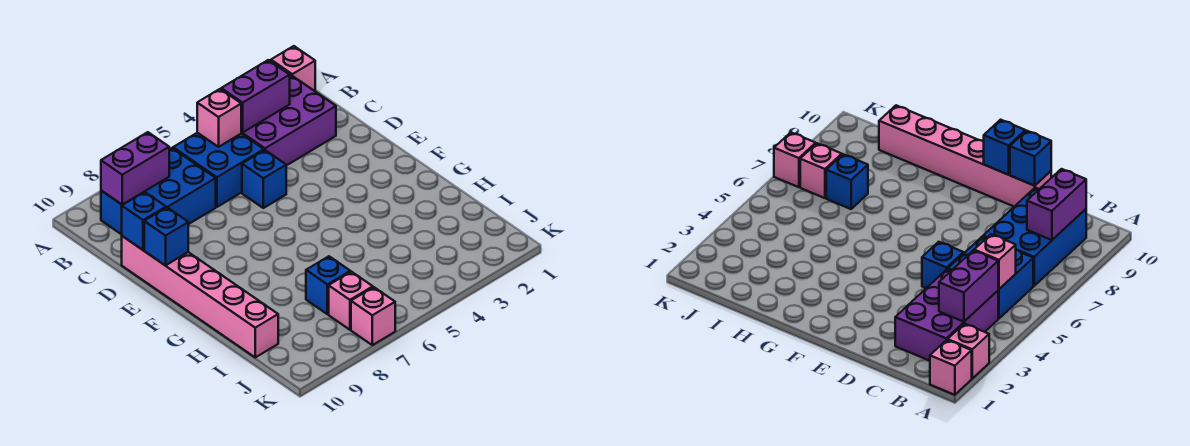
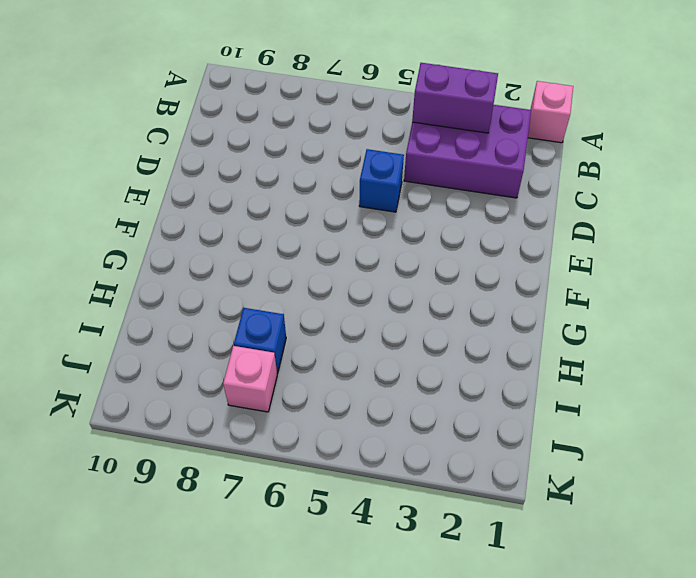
none -> pink brick A2 level 1
none -> blue brick B5:C6 level 1
none -> blue brick B7:C9 level 1

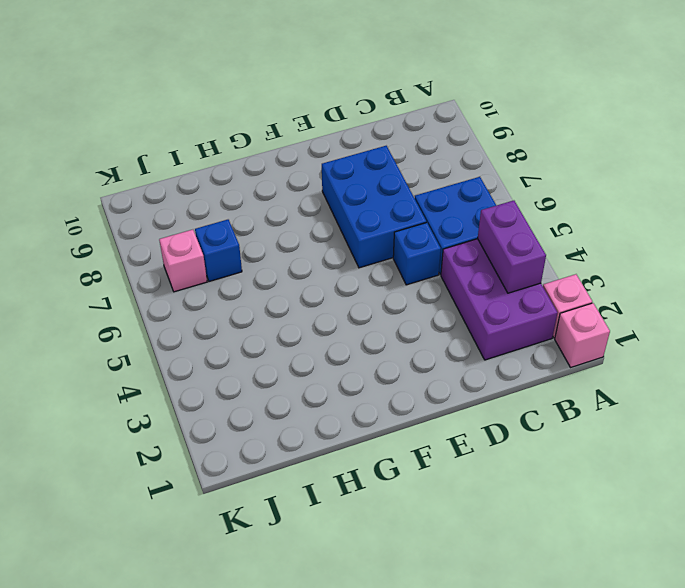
blue brick D6:E8 level 1 -> blue brick B7:C9 level 1
none -> pink brick D10:I10 level 1
none -> pink brick K7 level 1
none -> pink brick B5 level 2

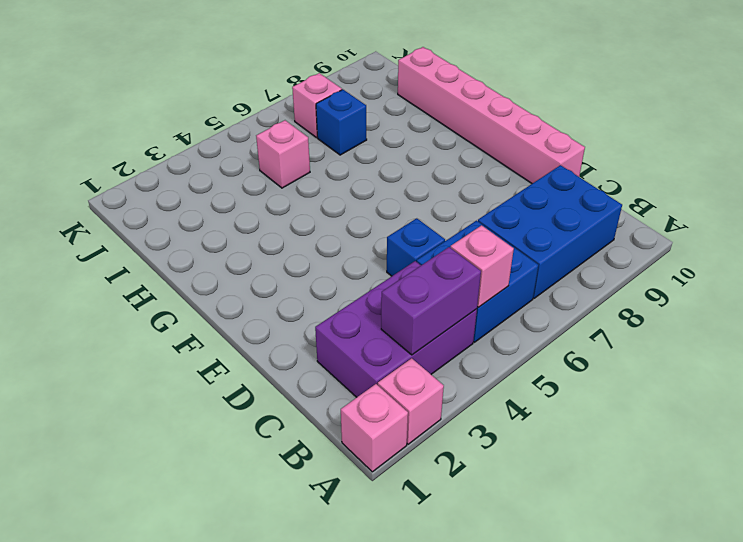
pink brick I5 level 1 -> pink brick K7 level 1
none -> purple brick B8:B9 level 2
none -> blue brick D10 level 2
none -> blue brick E10 level 2

